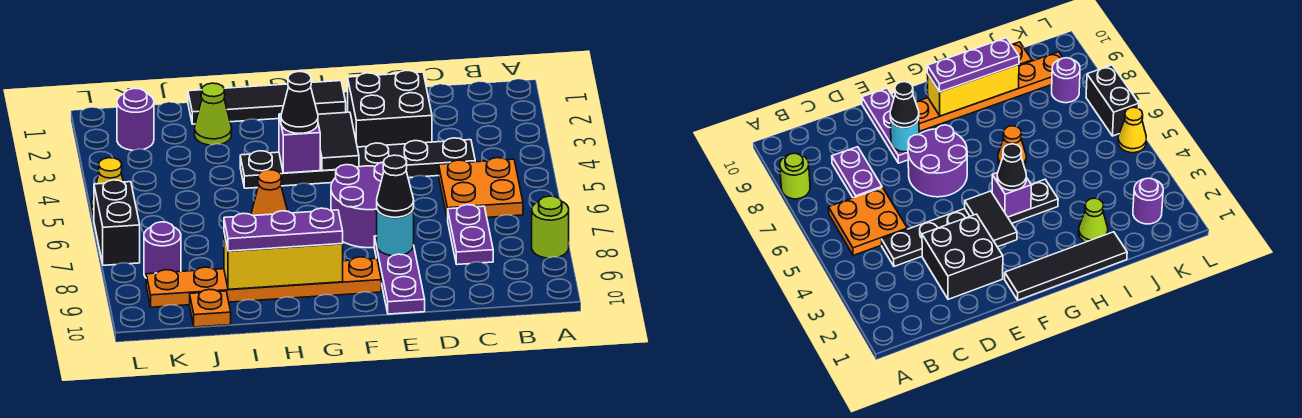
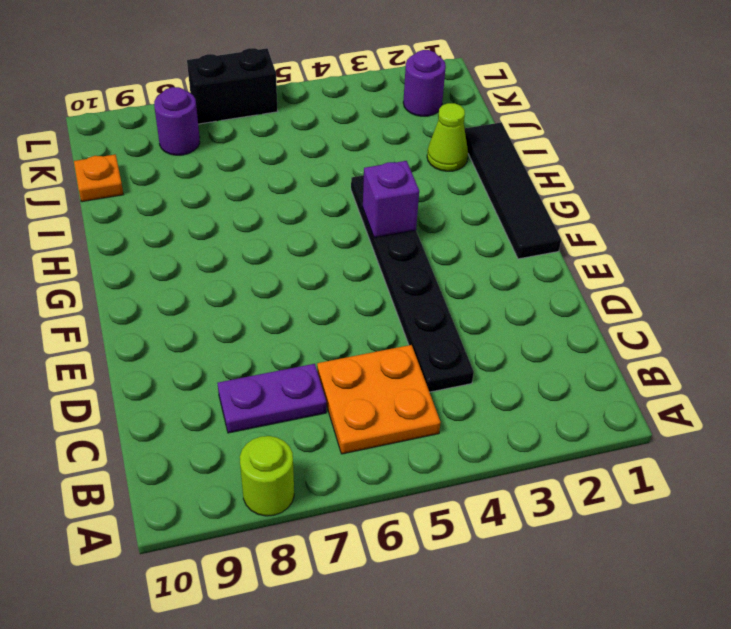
none -> black brick D2:E3 level 1
none -> purple round brick E6:F7 level 1
none -> purple plate E8:E10 level 1

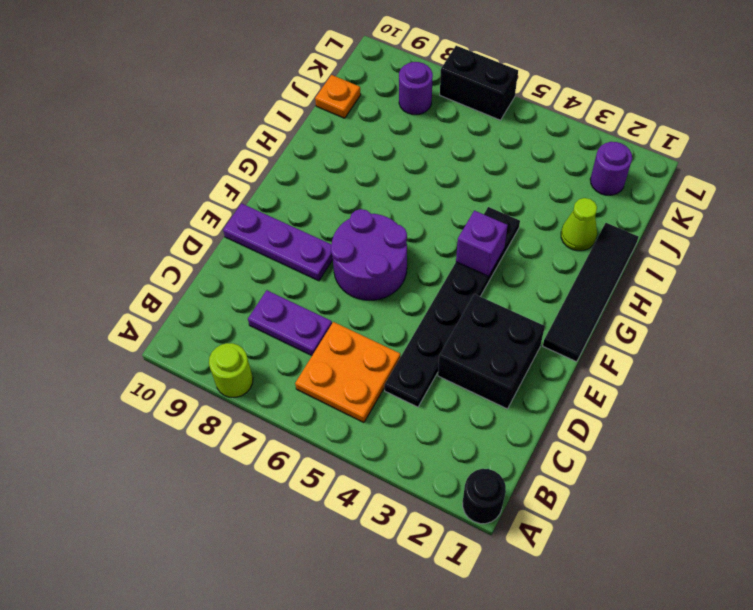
black round brick A1 level 1 -> none
none -> orange plate F9:K9 level 1
none -> orange cone H6 level 1
none -> yellow cone L5 level 1

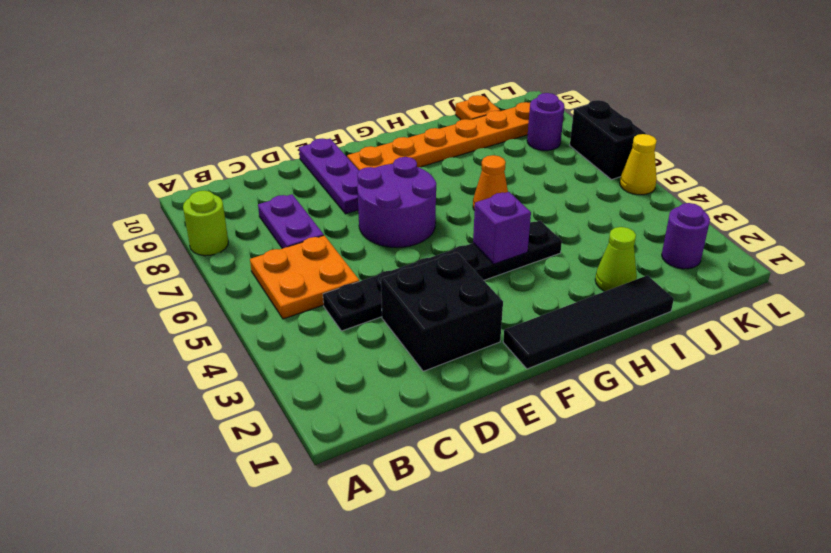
none -> cyan round brick E8 level 2
none -> black tile F3:F4 level 2
none -> yellow brick G9:I9 level 2

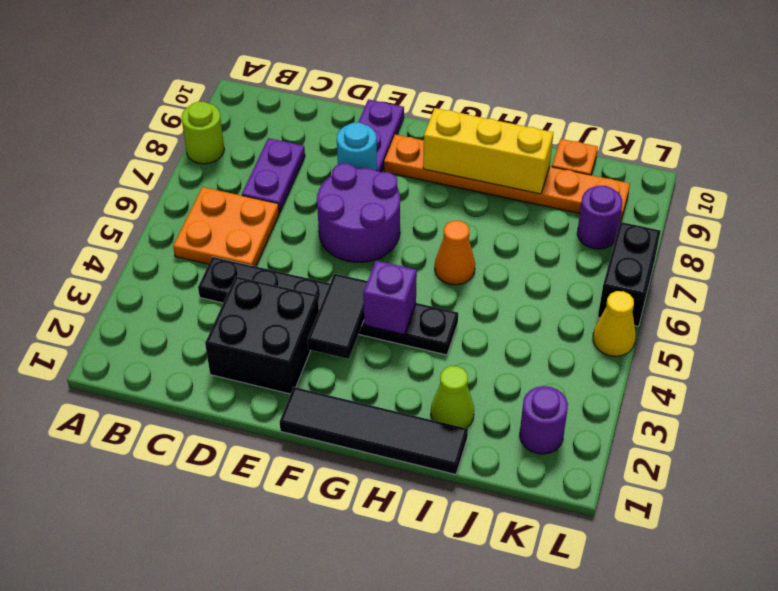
none -> black cone E8 level 3
none -> black cone G4 level 3
none -> purple plate G9:I9 level 3

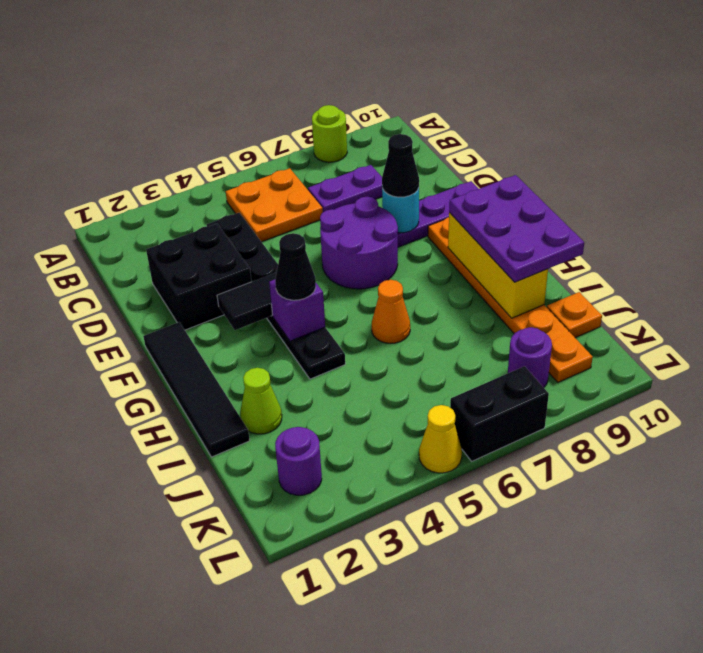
purple plate G9:I10 level 3 -> purple plate G9:I9 level 3

